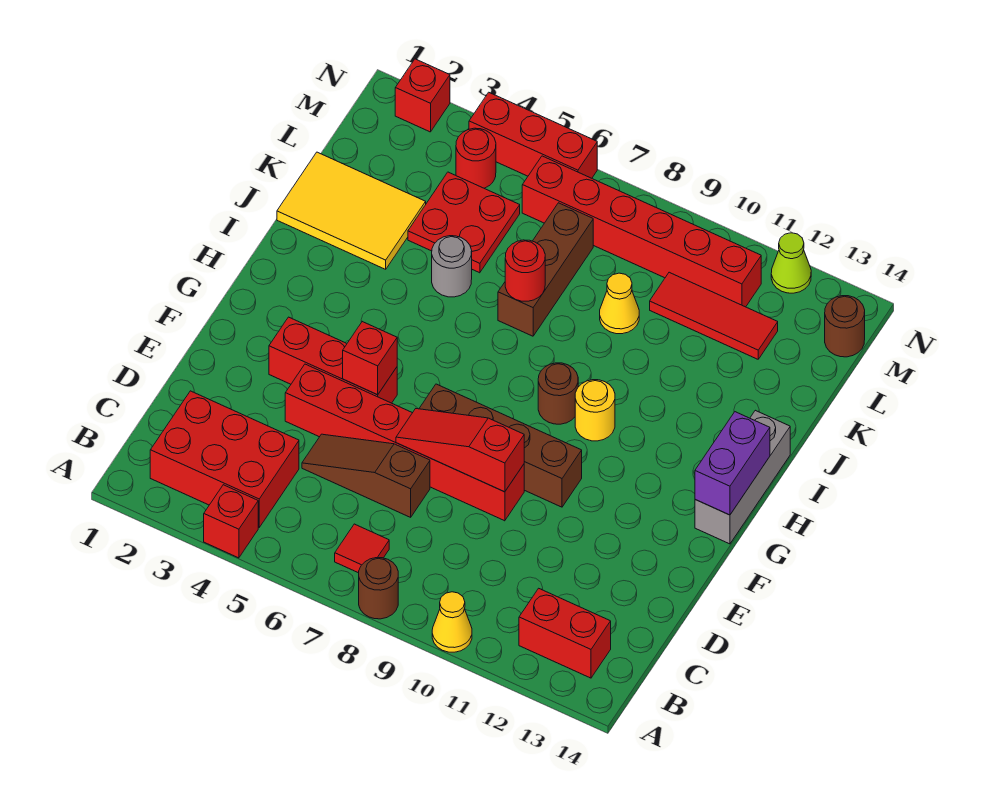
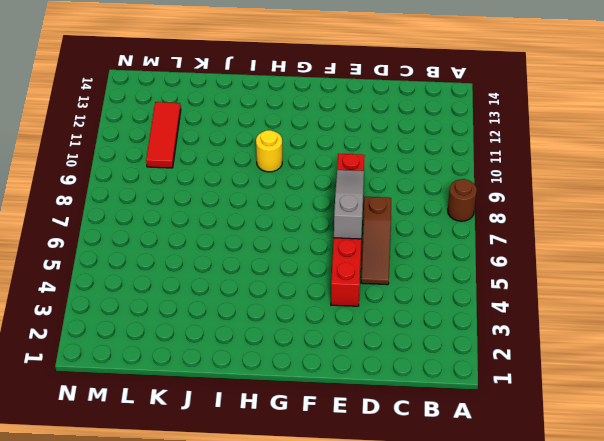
grey slope E6:E8 level 2 top 6 -> red slope E7:E9 level 2 top 9
none -> red brick A4 level 1
none -> yellow cone A10 level 1
none -> red brick B2:C4 level 1

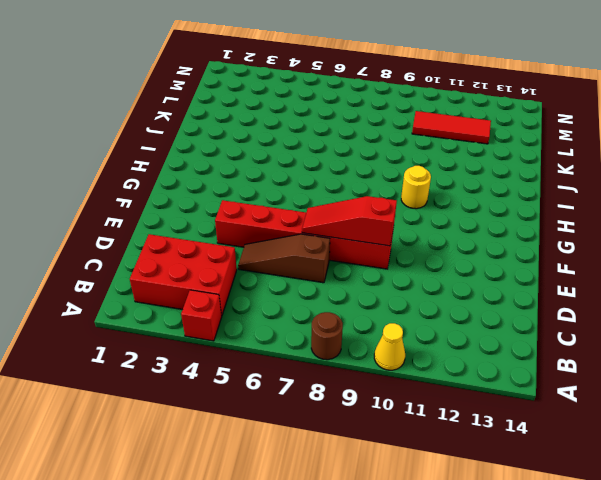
none -> red tile B7 level 1
none -> red brick B12:B13 level 1
none -> red brick F3:F5 level 1

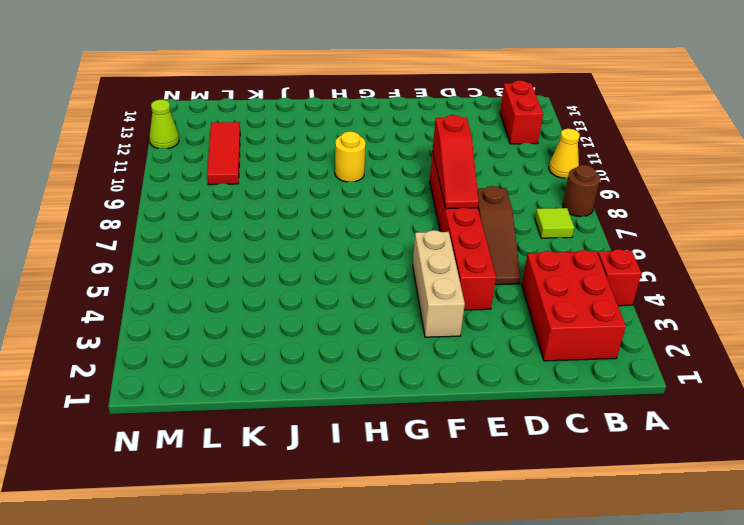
lime tile B7 level 1 -> red tile B7 level 1
tan brick F3:F5 level 1 -> red brick F3:F5 level 1
none -> brown brick F7:F10 level 1
none -> grey brick G14:I14 level 1
none -> brown round brick H9 level 1

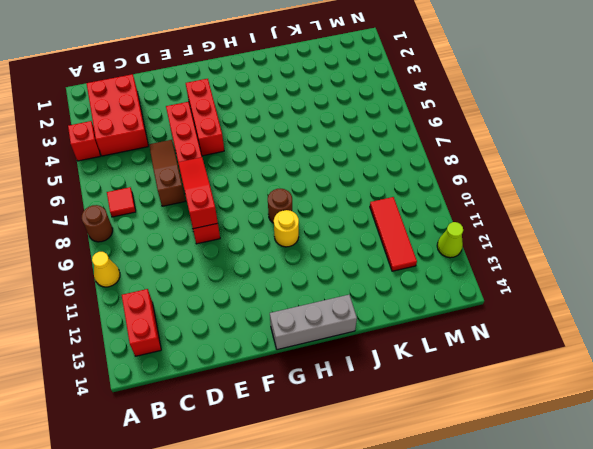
none -> brown brick F7:F10 level 1
none -> yellow tile J1:K3 level 1
none -> grey round brick J5 level 1

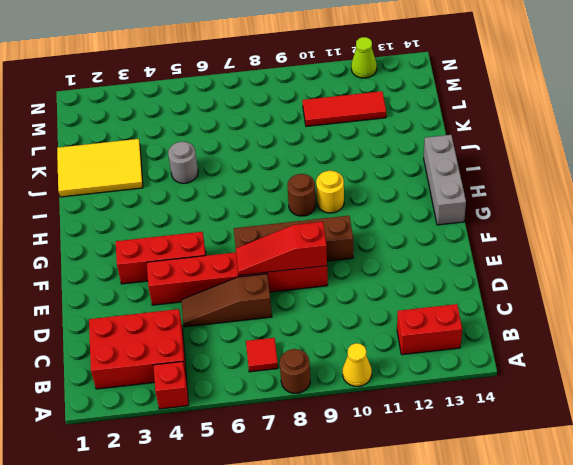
none -> brown brick J7:L7 level 1
none -> red plate K4:L5 level 1
none -> yellow cone K9 level 1

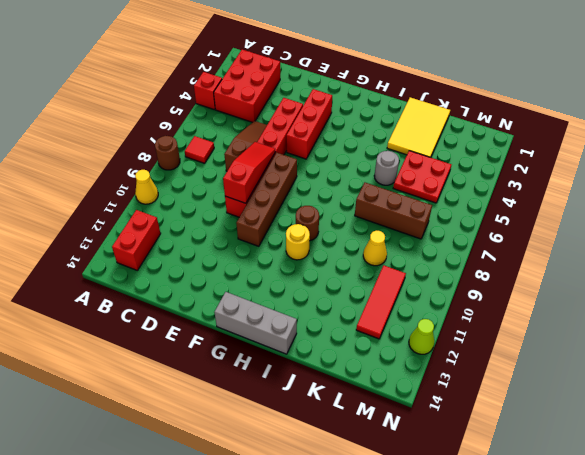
none -> red round brick M4 level 1
none -> red brick M6:M11 level 1
none -> brown round brick M14 level 1

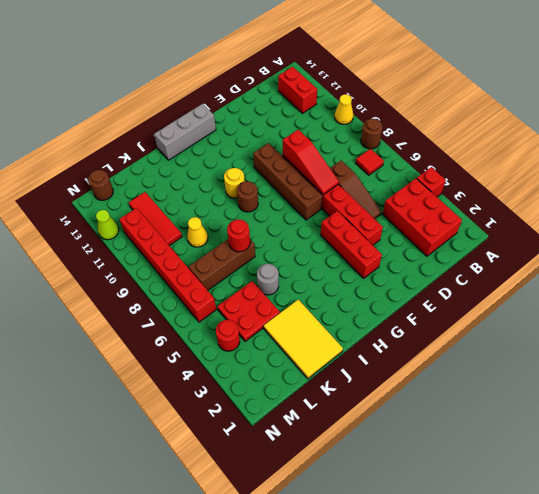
none -> red brick N2 level 1
none -> red brick N4:N6 level 1
none -> red brick F5 level 2

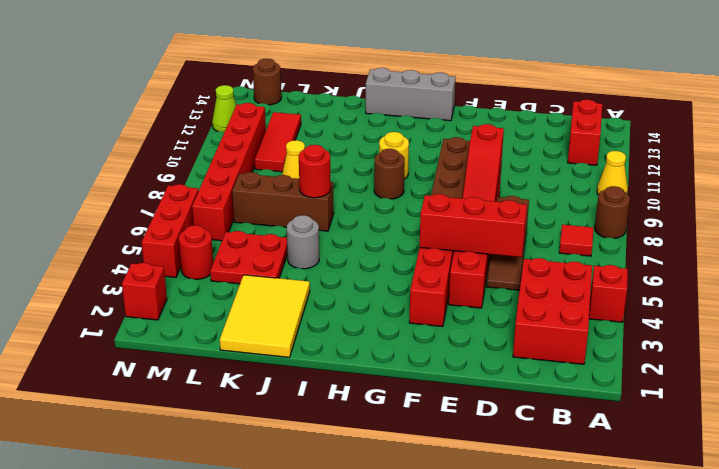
red brick D5:F5 level 2 -> red brick F5 level 2
none -> purple brick G14:H14 level 2

